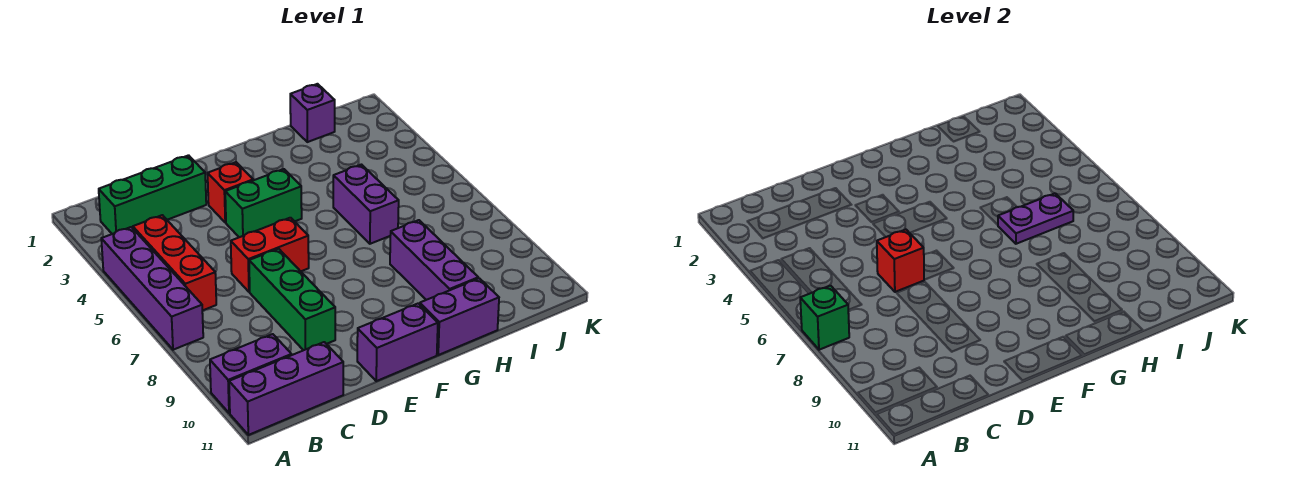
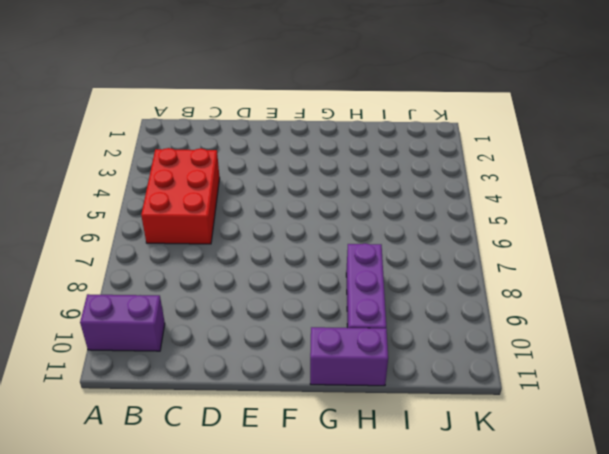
red brick B4:C6 level 1 -> red brick B4:B6 level 1
none -> purple brick A4:A7 level 1
none -> purple brick A11:C11 level 1
none -> green brick B2:D2 level 1

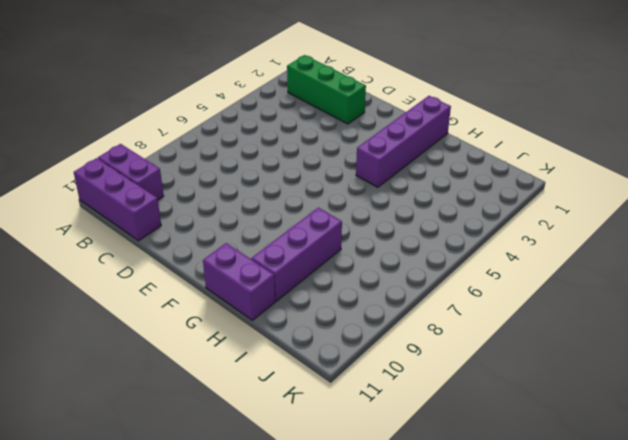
purple brick G1:G4 level 1 -> purple brick A4:A7 level 1
none -> red brick B4:B6 level 1
none -> red brick D6:E6 level 1
none -> green brick D7:D9 level 1

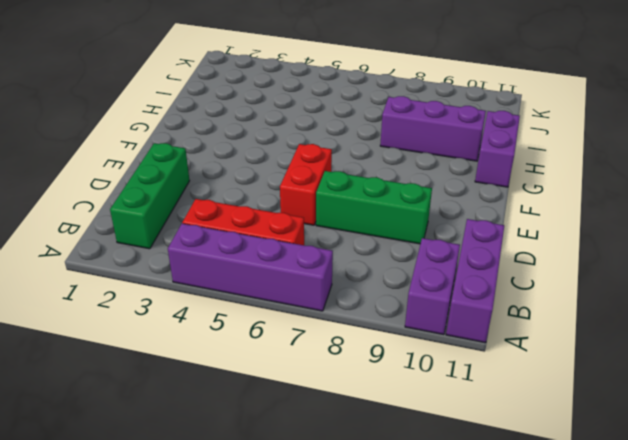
none -> red brick E3 level 1
none -> green brick E4:F4 level 1
none -> purple brick E11:F11 level 1

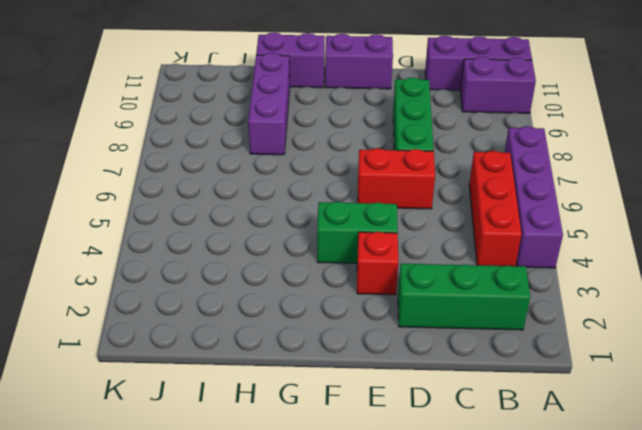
none -> purple brick H5:H6 level 1
none -> purple brick I1 level 1
none -> green brick A7 level 2

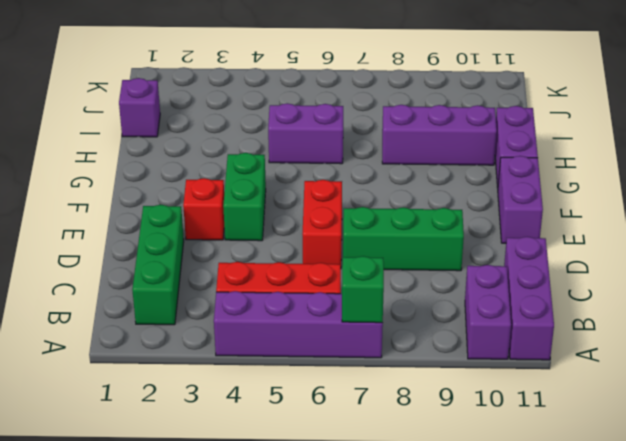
none -> red brick D6 level 2
none -> purple plate H6:I6 level 2

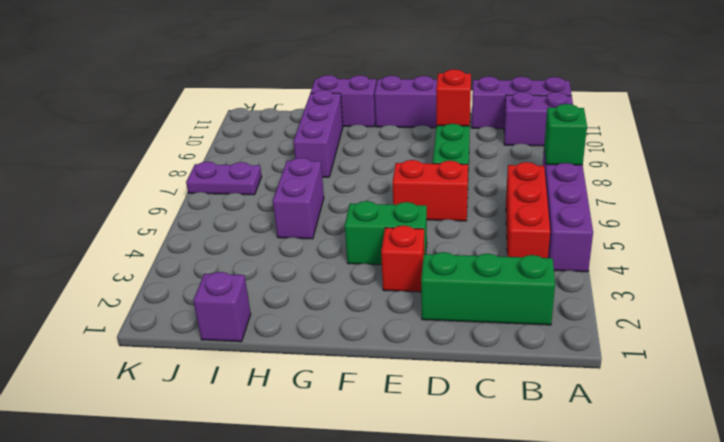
red brick D9 level 2 -> red brick D6 level 2
purple plate J7:K7 level 1 -> purple plate H6:I6 level 2

